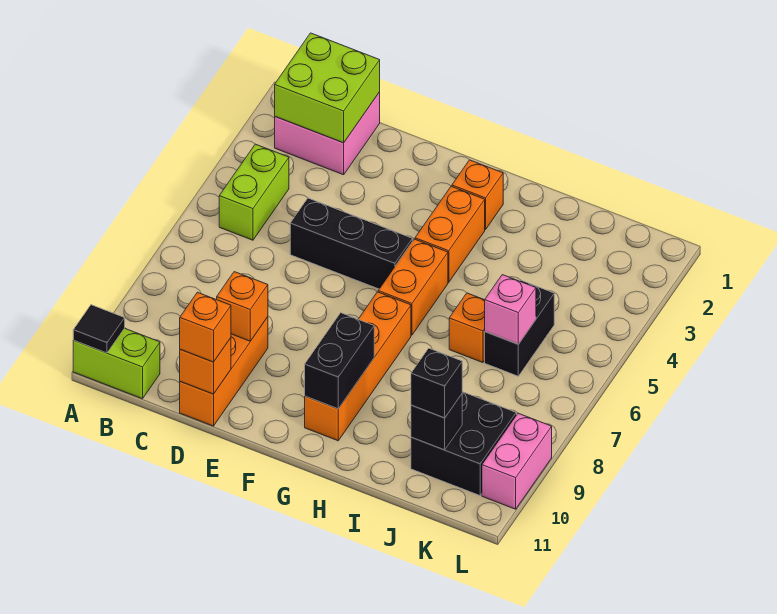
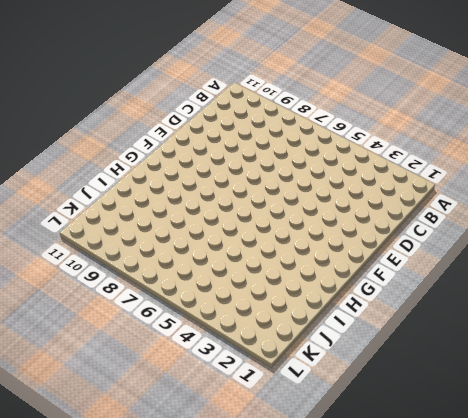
none -> lime brick A11:B11 level 1
none -> pink brick B1:C2 level 1
none -> lime brick B4:B5 level 1

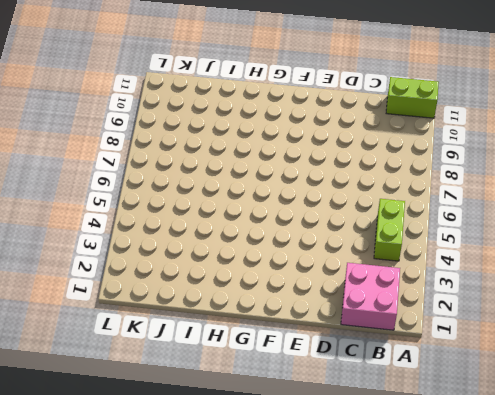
none -> black brick D5:F5 level 1
none -> orange brick D9:D11 level 1
none -> orange brick G2 level 1

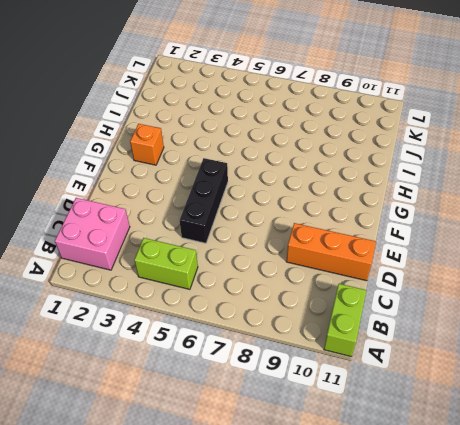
none -> orange brick G3:G4 level 1
none -> orange brick G5:G6 level 1
none -> orange brick G7:G10 level 1

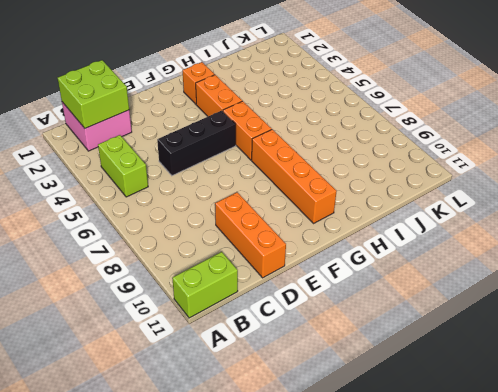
none -> orange brick I6 level 1
none -> black brick J5:J6 level 1
none -> black brick J9:K10 level 1

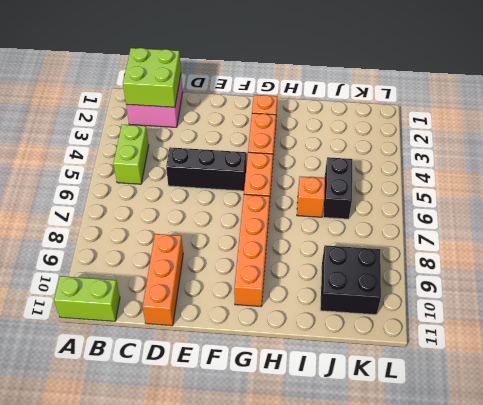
none -> pink brick L9:L10 level 1
none -> black tile A11 level 2
none -> orange brick D9 level 2

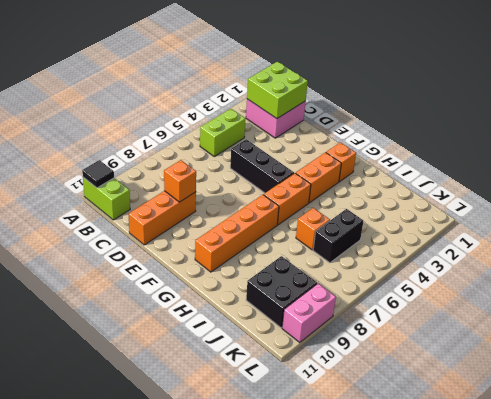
none -> orange brick D11 level 2
none -> black brick G9:G10 level 2
none -> pink brick J6 level 2

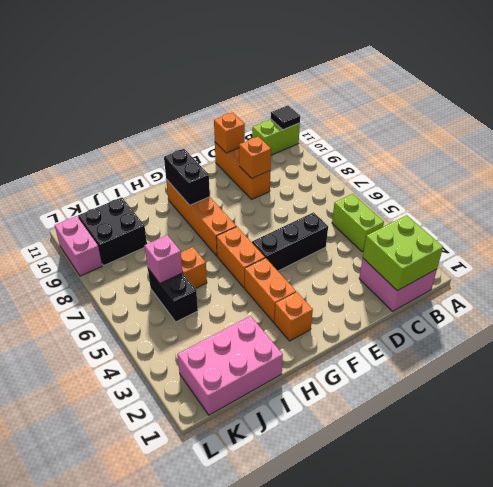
pink brick I1:K2 level 1 -> none
none -> black brick J10 level 2
none -> orange brick D11 level 3
none -> black brick J10 level 3

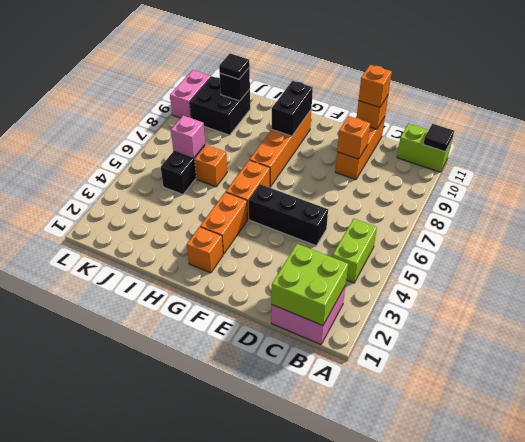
black tile J10 level 3 -> black brick J10 level 3

